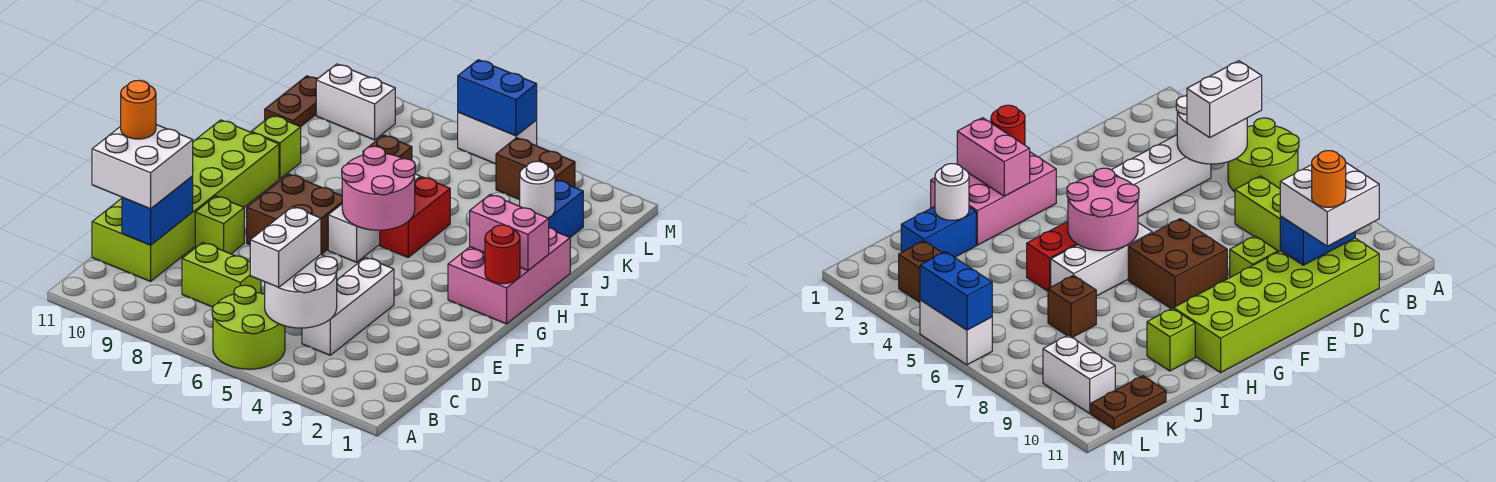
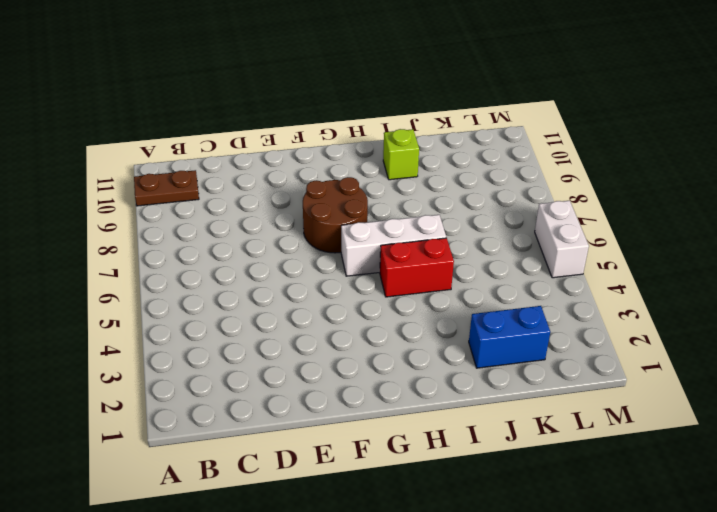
brown plate A10:B10 level 1 -> brown plate K11:L11 level 1
brown round brick F7:G8 level 1 -> brown brick F7:G8 level 1
none -> lime round brick A5:B6 level 1
none -> white brick C4:E4 level 1
none -> lime brick C7:C8 level 1

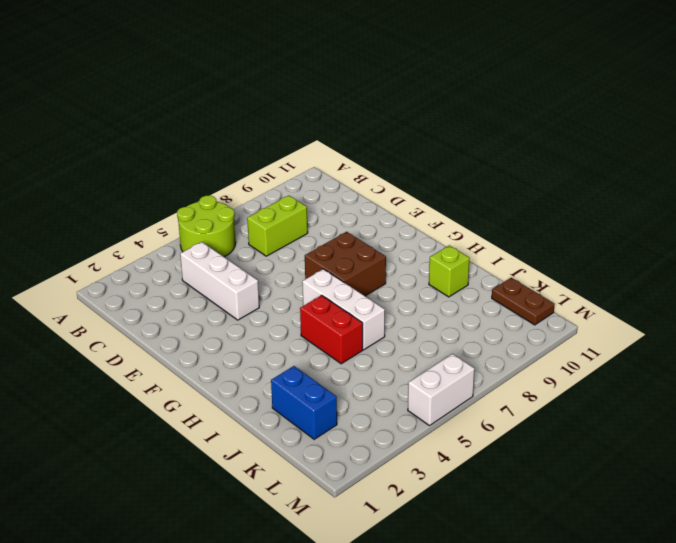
none -> lime brick C10:H11 level 1
none -> lime brick E9 level 1
none -> pink brick G1:I2 level 1

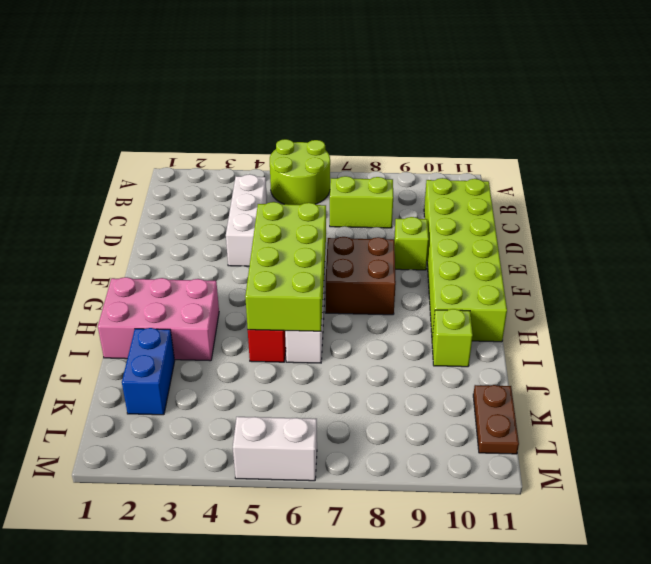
lime brick F5:I6 level 2 -> pink round brick G5:H6 level 2
pink brick H1:I3 level 1 -> pink brick G1:I2 level 1
none -> brown brick J7 level 1
none -> brown brick L3:L4 level 1
none -> white brick L9:L10 level 1

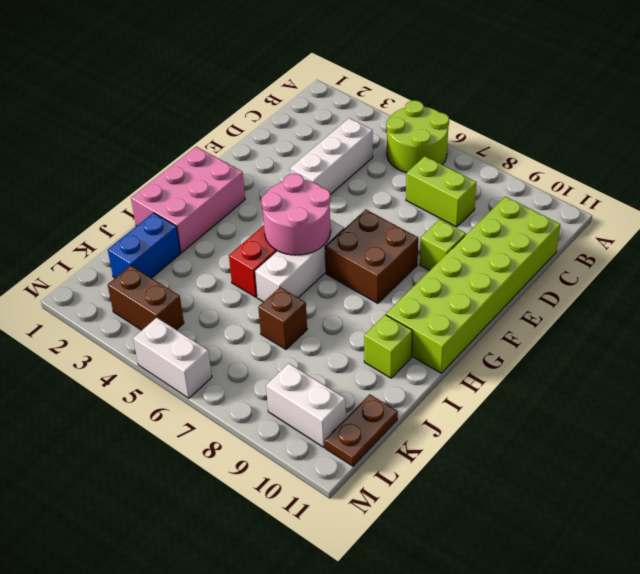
none -> white round brick B4:C5 level 2
none -> blue brick C10:D10 level 2
none -> red round brick G1 level 2

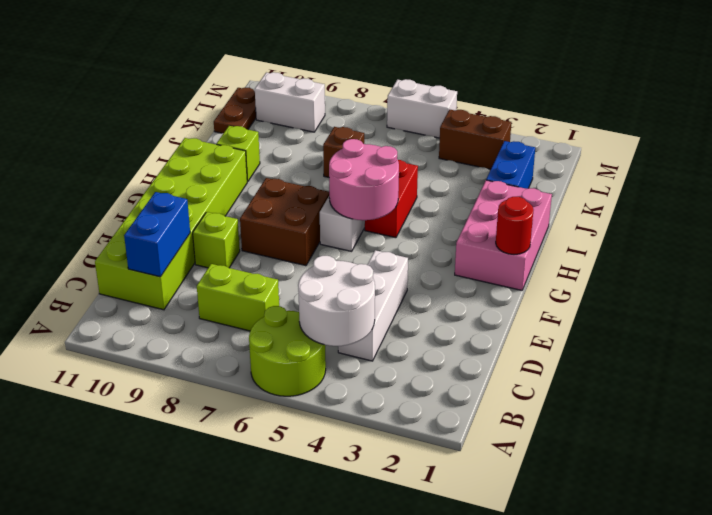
none -> pink brick H1:H2 level 2
none -> white round brick J2 level 2
none -> blue brick M5:M6 level 2

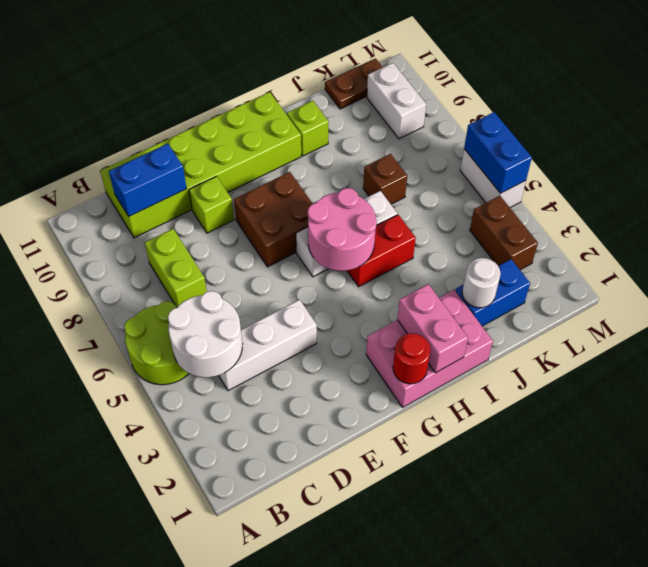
none -> white brick B5:C5 level 3
none -> white brick C10:D11 level 3
none -> orange round brick D11 level 4

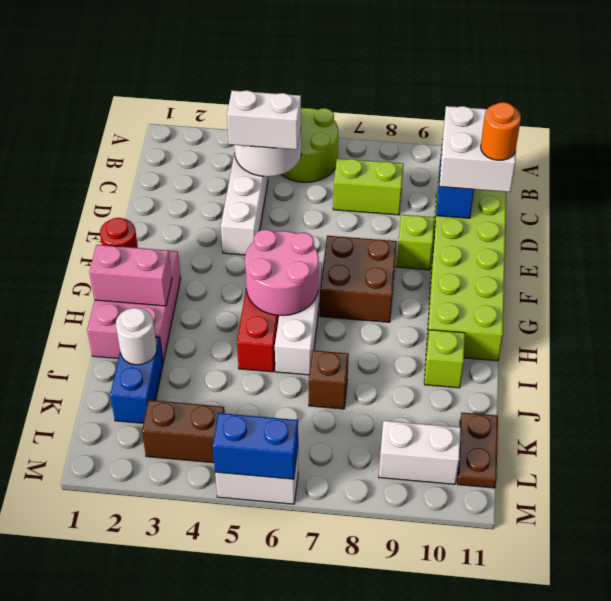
white brick C4:C5 level 3 -> white brick B5:C5 level 3

